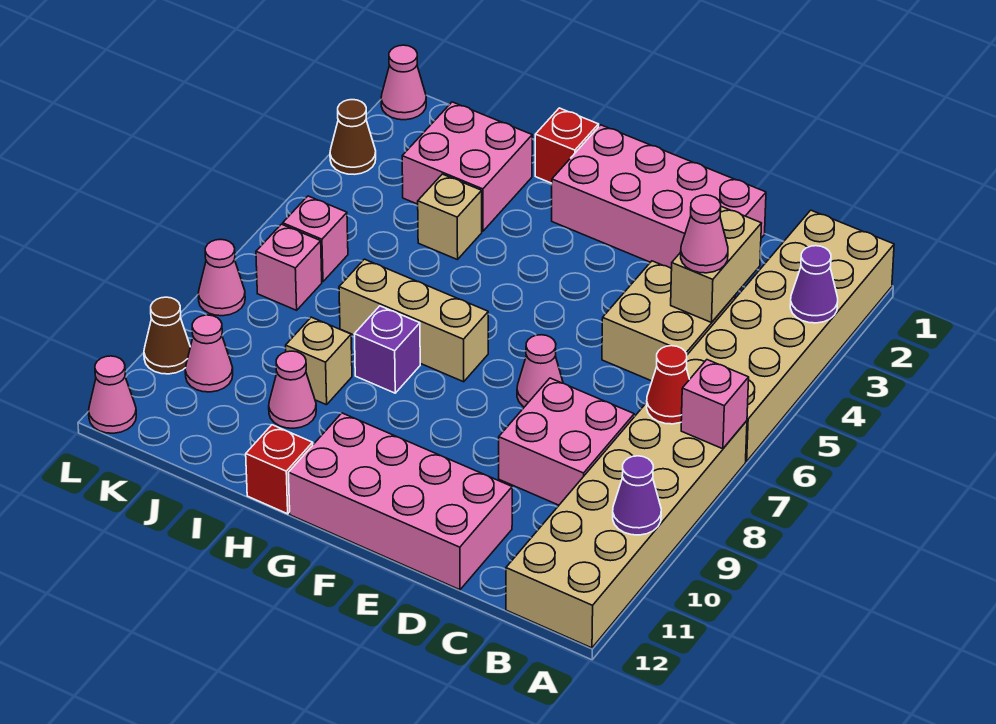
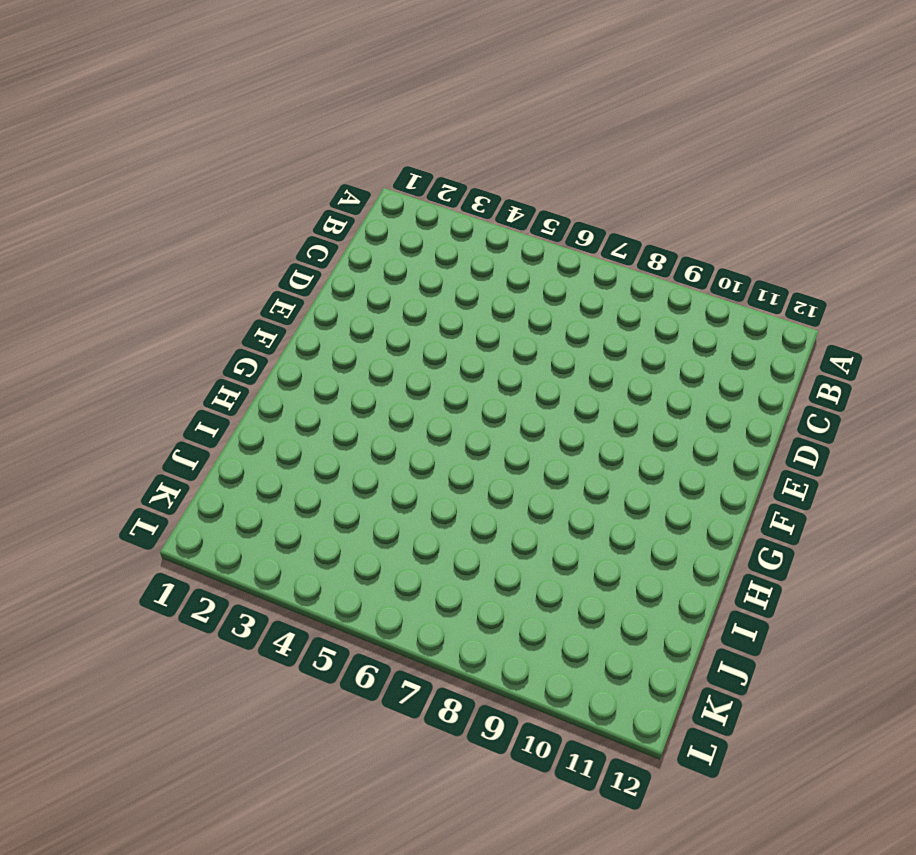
none -> tan brick A1:B6 level 1
none -> tan brick A7:B12 level 1
none -> tan brick C4:D5 level 1

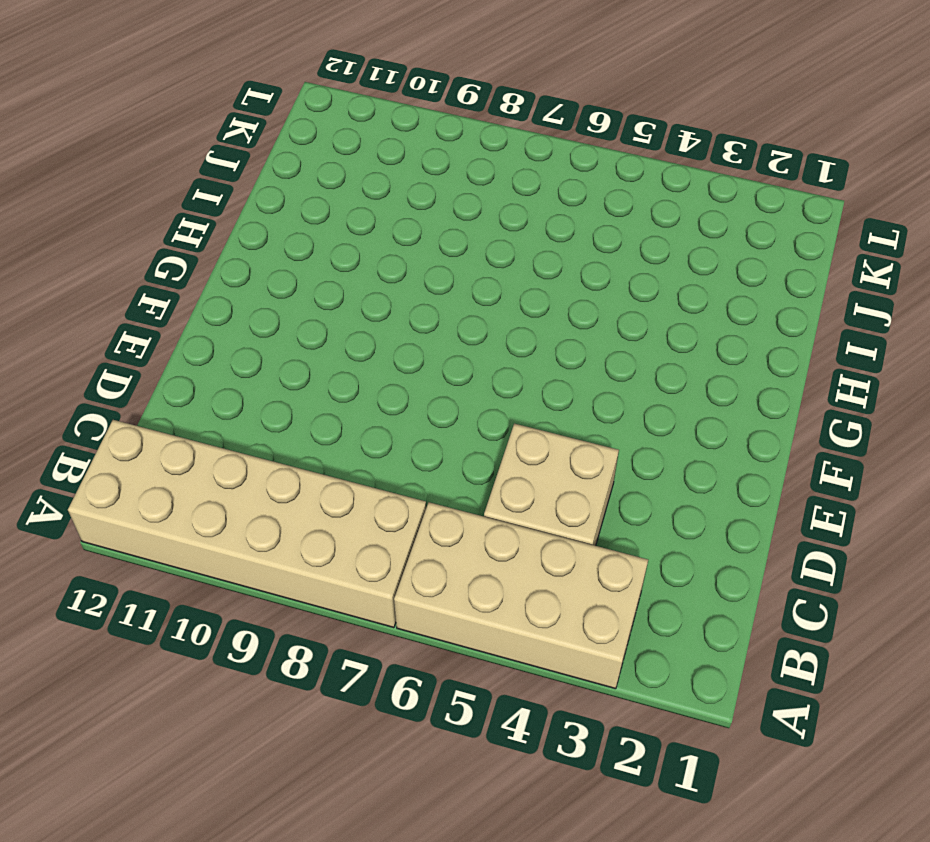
tan brick A3:B6 level 1 -> tan brick A1:B6 level 1
none -> pink brick C8:D9 level 1
none -> pink brick D1:G2 level 1
none -> pink brick D11:G12 level 1

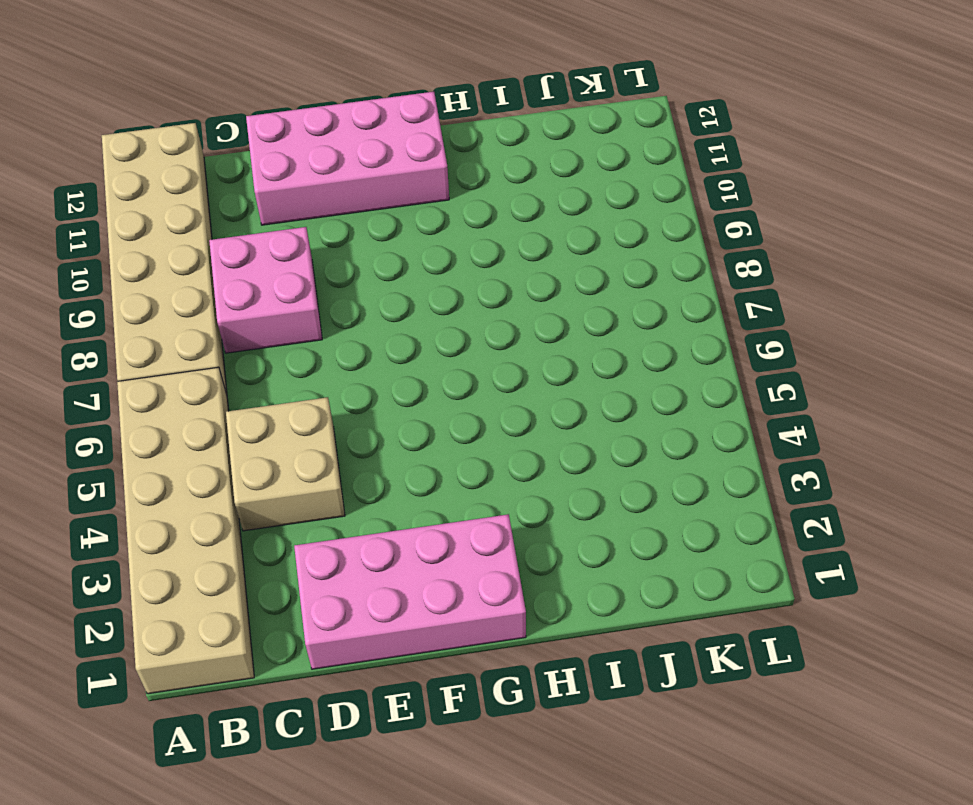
none -> pink cone E7 level 1
none -> tan brick G7:I7 level 1
none -> red brick H1 level 1

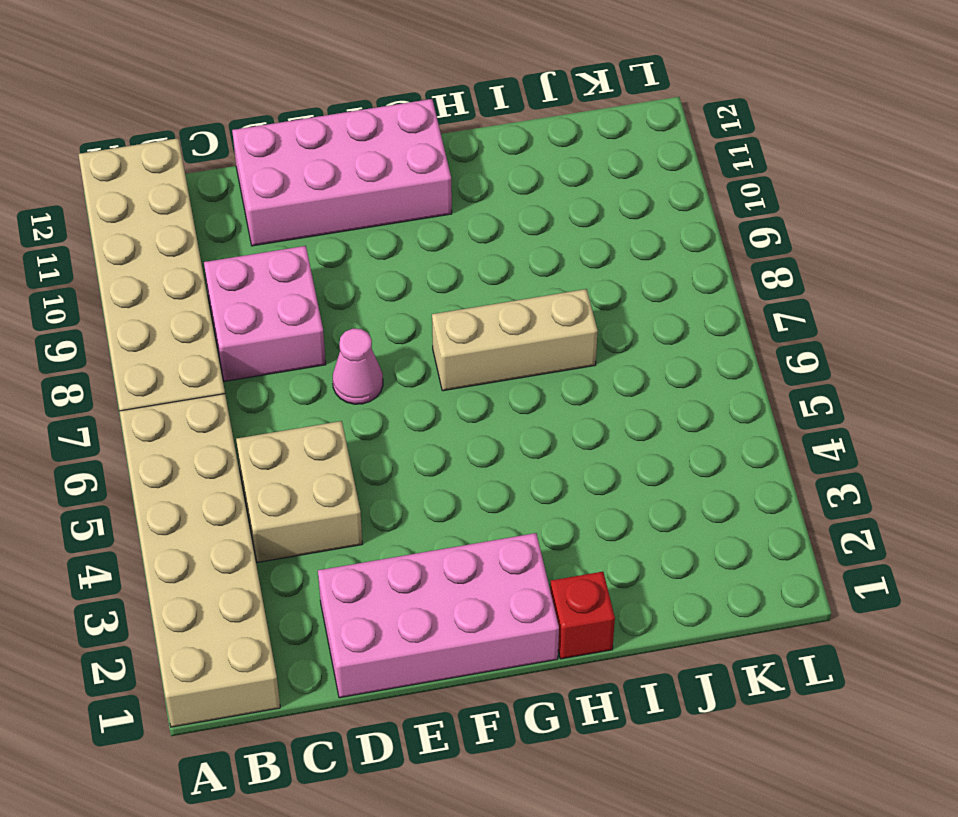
none -> purple brick H8 level 1
none -> red brick H12 level 1
none -> pink brick I2:J3 level 1

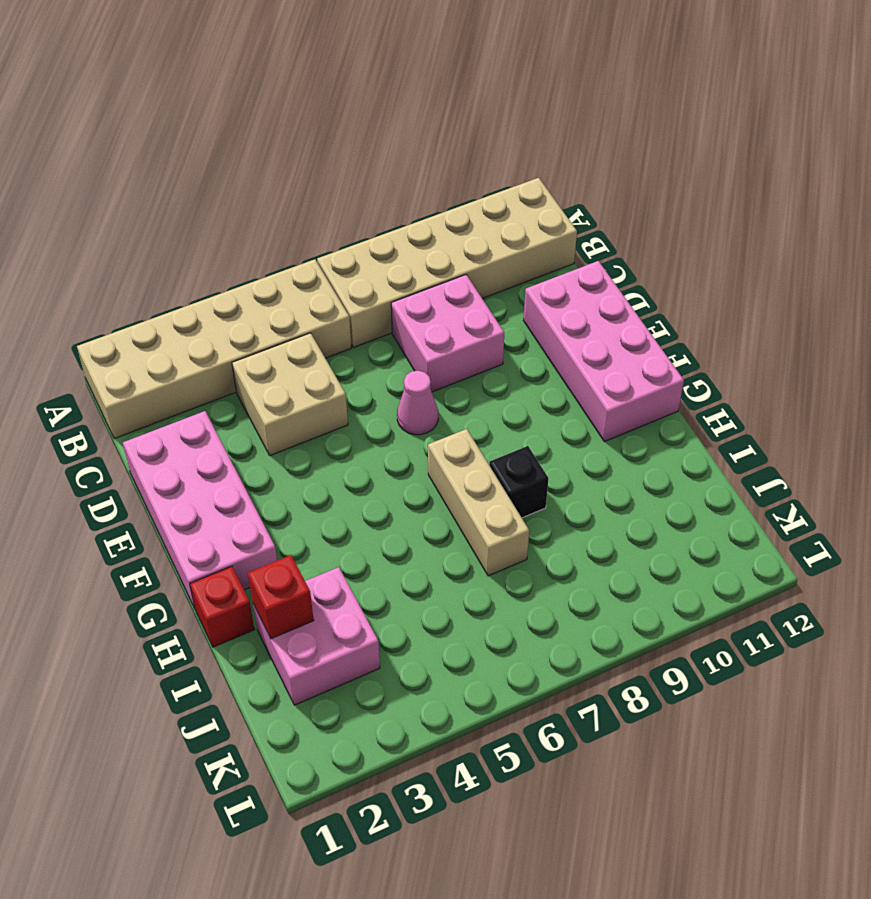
black brick H8 level 1 -> purple brick H8 level 1
red brick I2 level 2 -> red brick H12 level 1
none -> tan brick I4 level 1
none -> tan brick I9 level 1
none -> pink cone I10 level 1

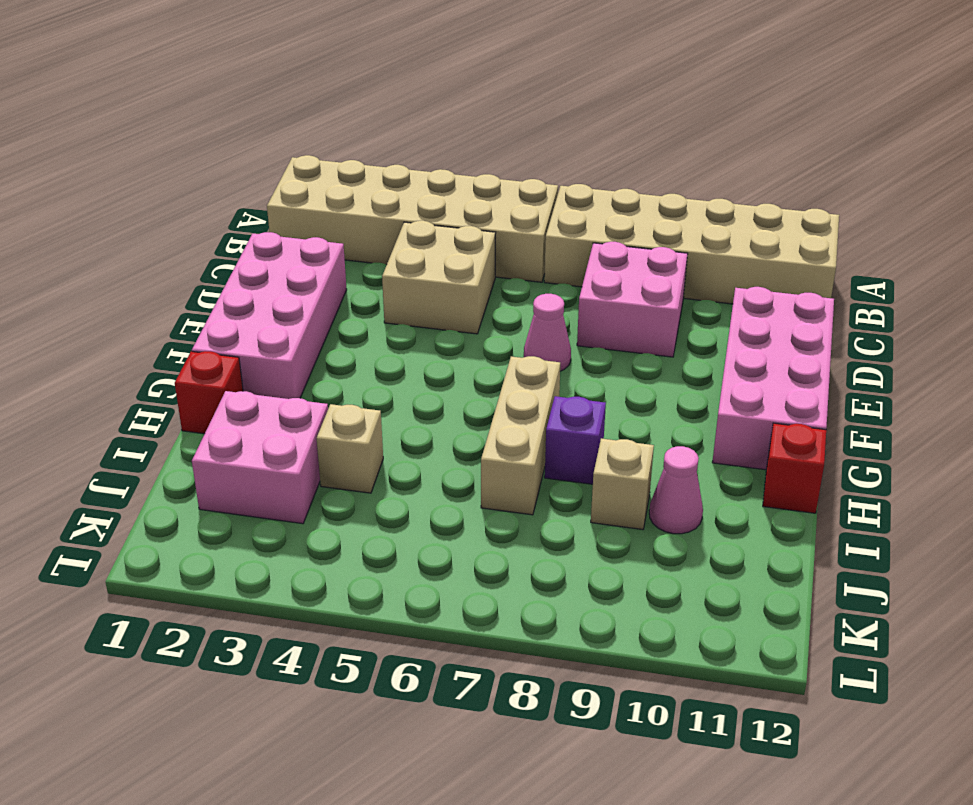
none -> pink brick K6 level 1
none -> pink brick K7 level 1
none -> pink cone K10 level 1

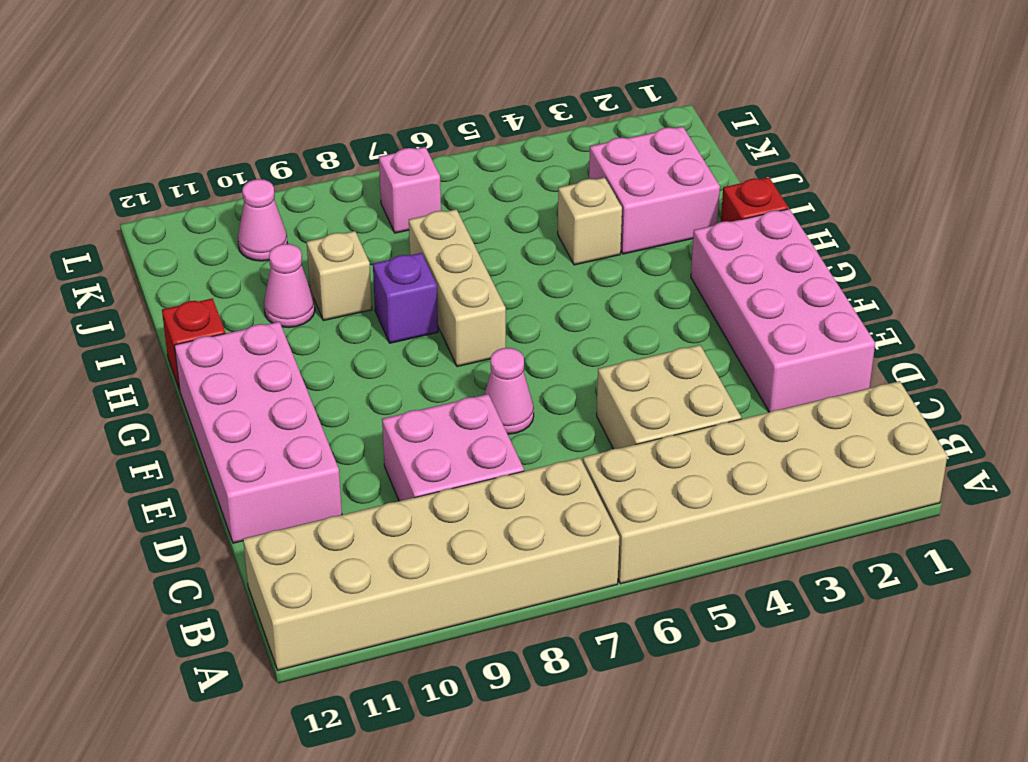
none -> pink brick K6 level 1
none -> pink cone L1 level 1
none -> brown cone L3 level 1

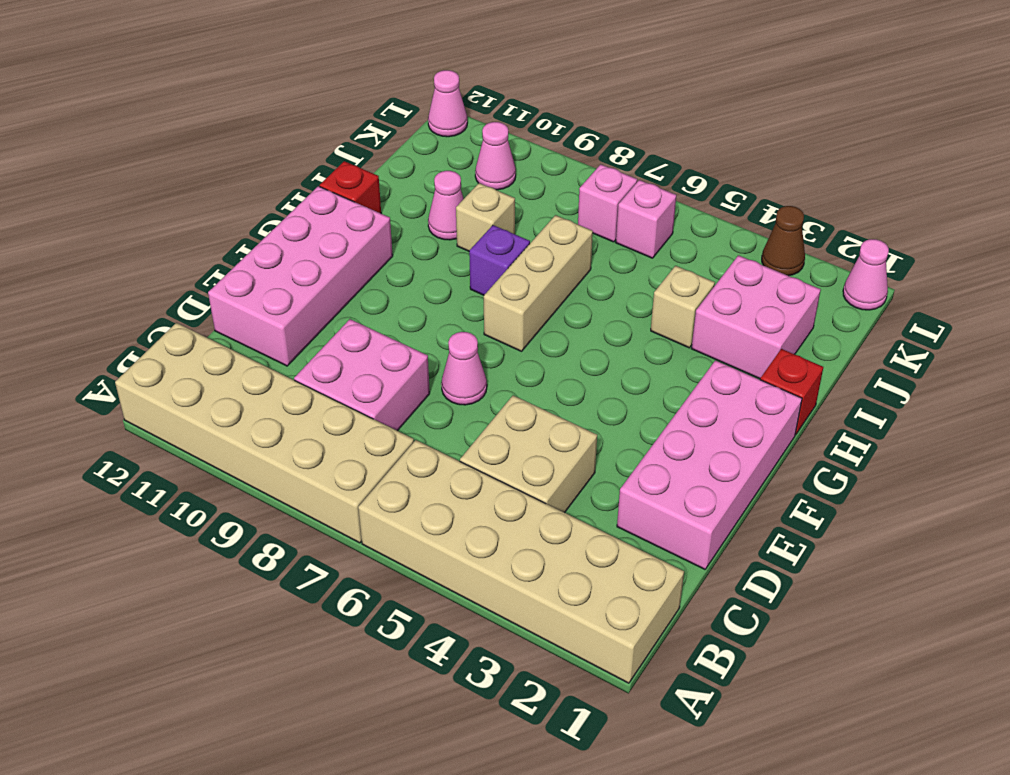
none -> pink cone L8 level 1
none -> brown cone L10 level 1
none -> purple cone A3 level 2

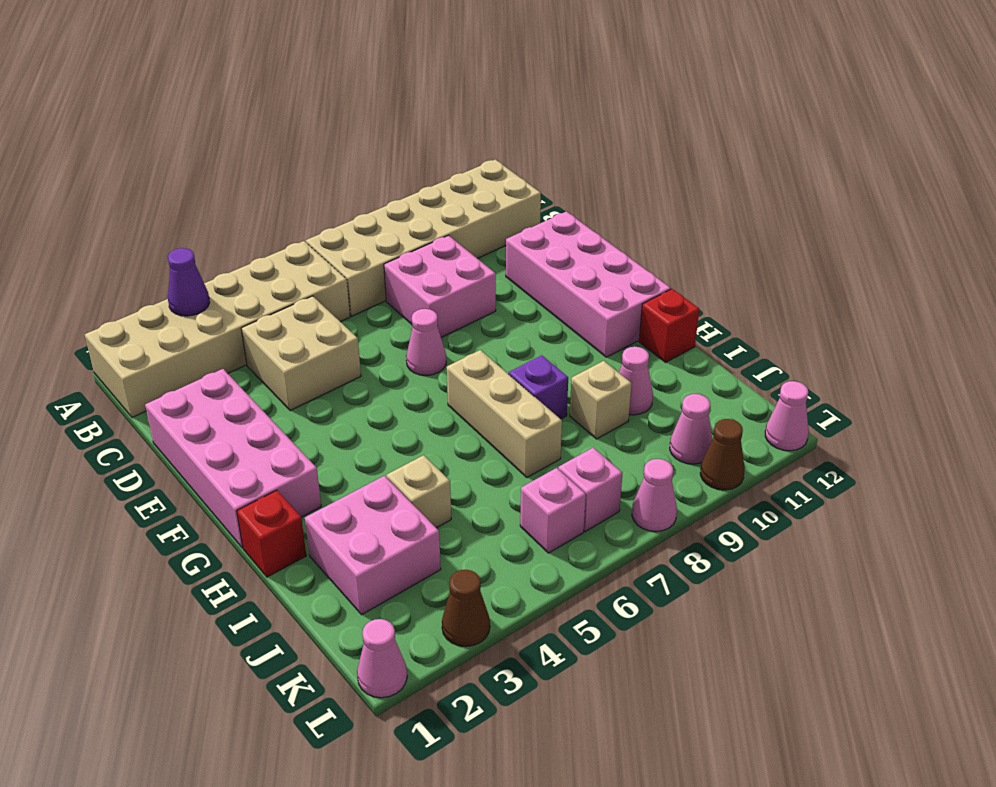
none -> pink brick A7 level 2
none -> purple cone A10 level 2
none -> red cone B7 level 2

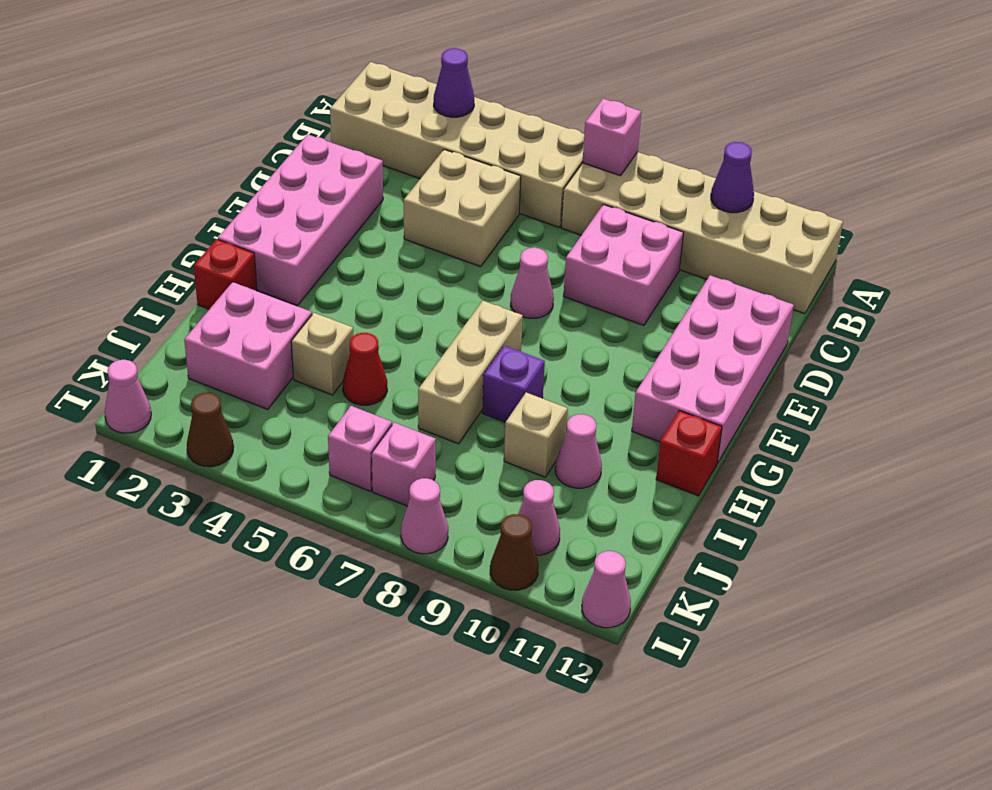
red cone I5 level 1 -> red cone B7 level 2
none -> tan brick C3:C4 level 2
none -> pink cone C4 level 3

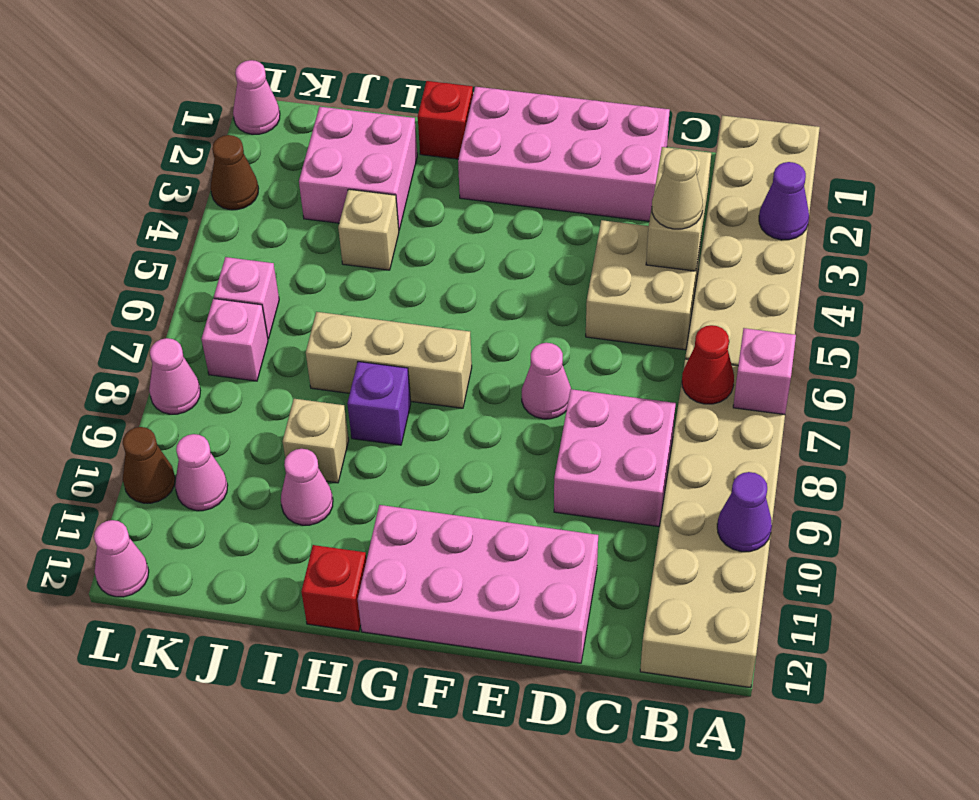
tan cone C4 level 3 -> pink cone C4 level 3

